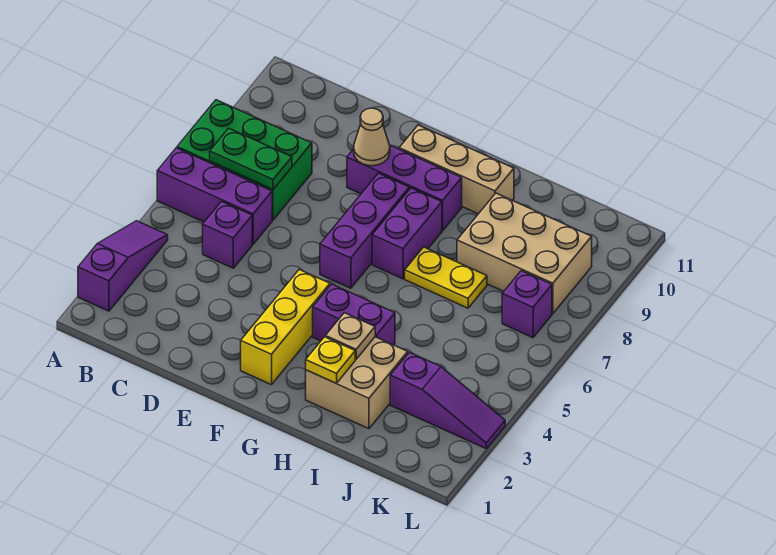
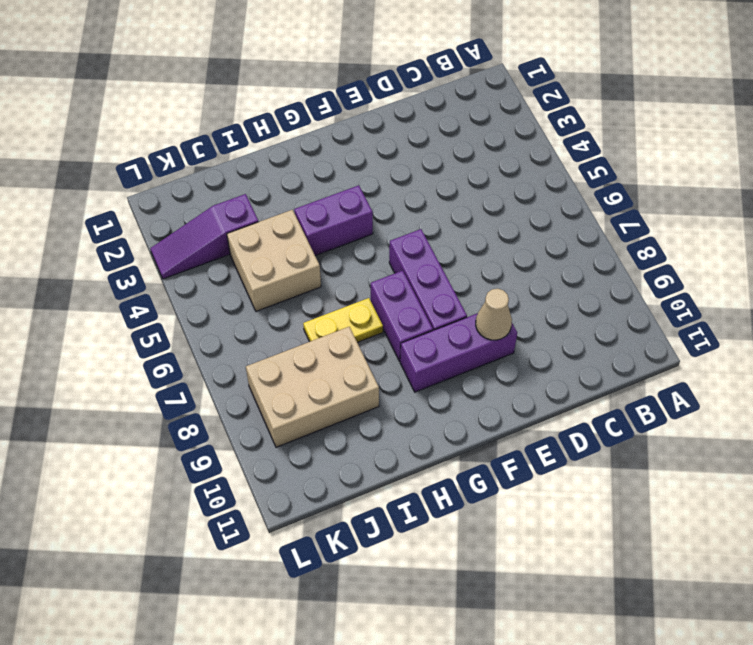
tan brick I4:J5 level 1 -> tan brick H2:I3 level 1
none -> purple slope A2:A4 level 1 top 2
none -> purple brick A6:C6 level 1
none -> green brick A7:C8 level 1

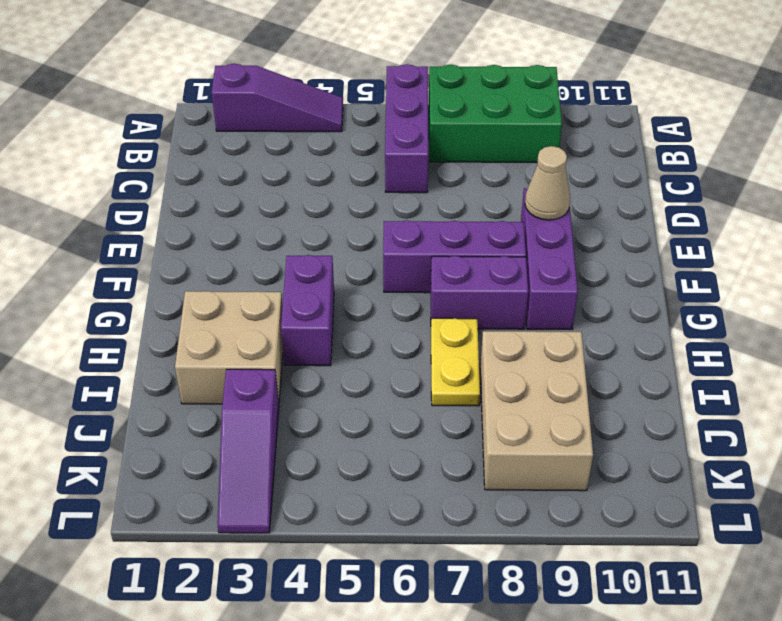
green brick A7:B9 level 1 -> green brick A7:C8 level 1
none -> purple brick C5 level 1
none -> yellow brick F2:F4 level 1
none -> tan brick F10:H10 level 1

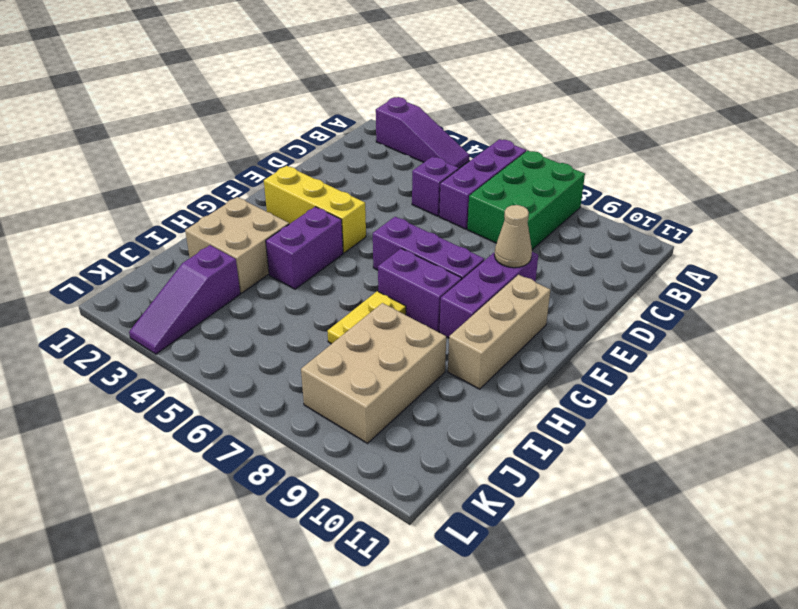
none -> purple brick K7 level 1
none -> green plate B7:C7 level 2
none -> yellow plate H2 level 2

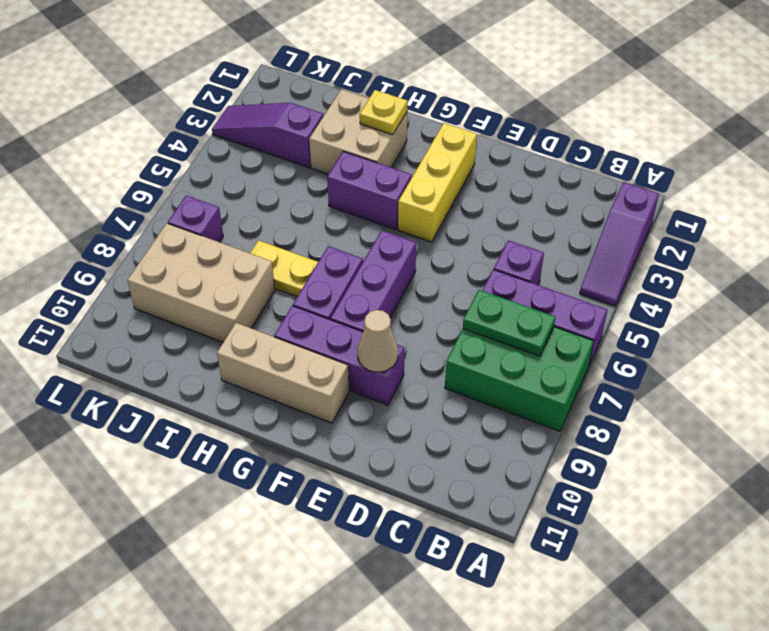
none -> tan plate H3 level 2

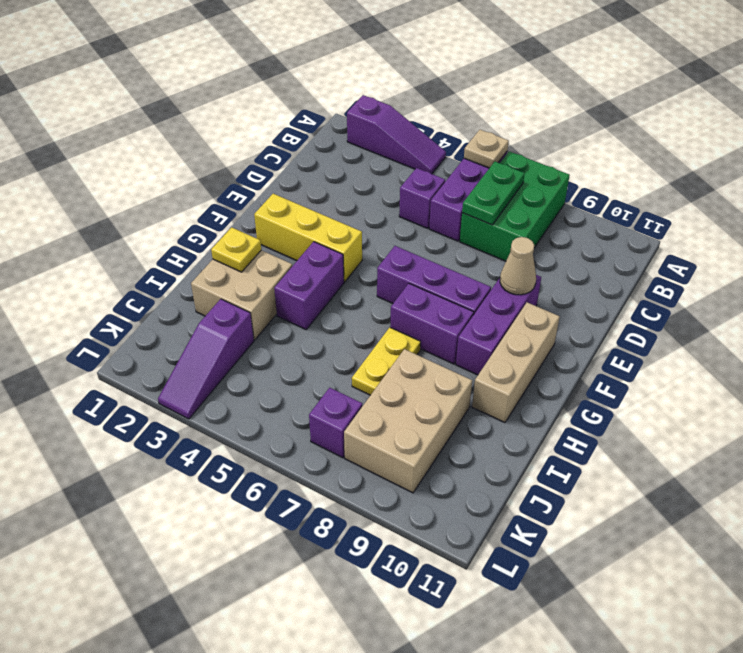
tan plate A6 level 2 -> tan plate H3 level 2

